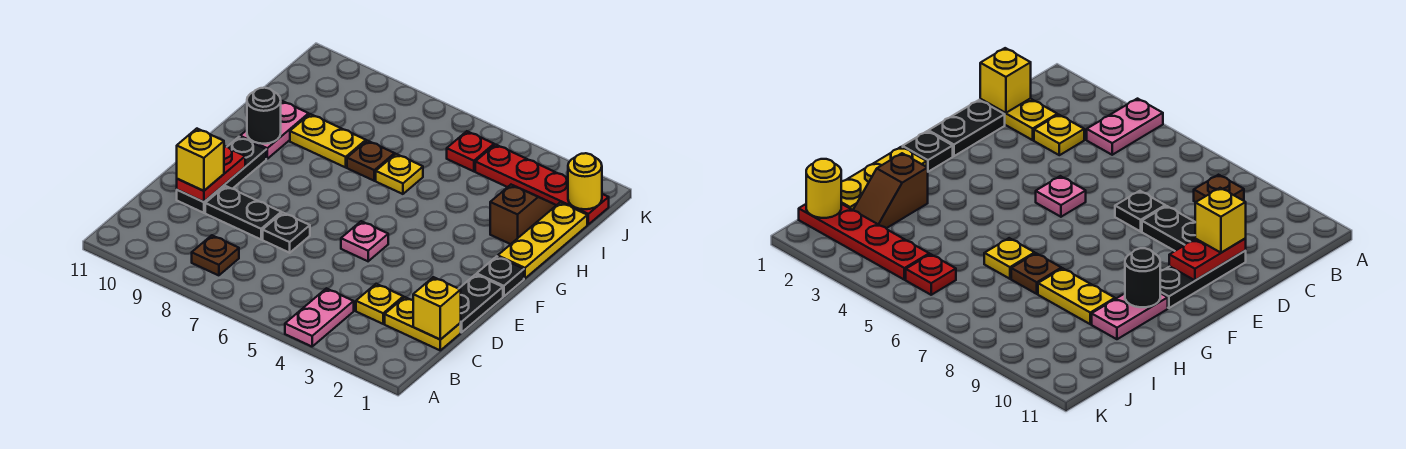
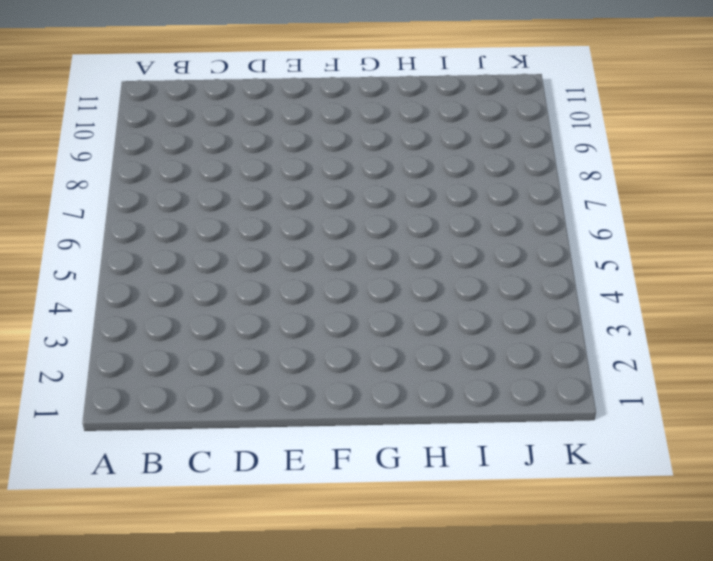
none -> pink plate A4:B4 level 1
none -> brown plate B8 level 1
none -> yellow plate C1:C2 level 1

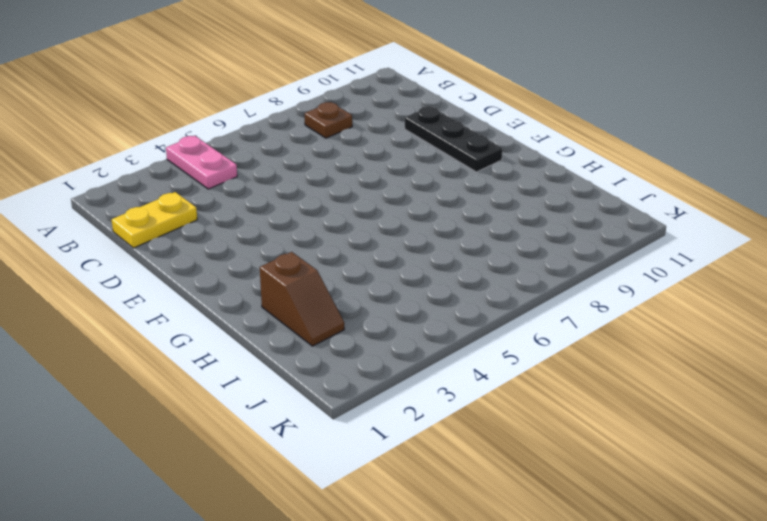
none -> yellow plate C3 level 1
none -> black plate D1:E1 level 1
none -> black plate D7 level 1

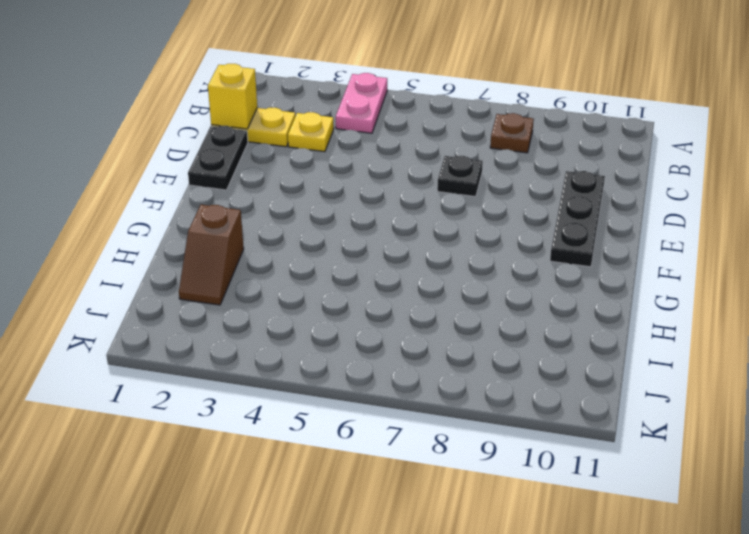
none -> black plate D8:D9 level 1
none -> pink plate E5 level 1
none -> black plate F1 level 1

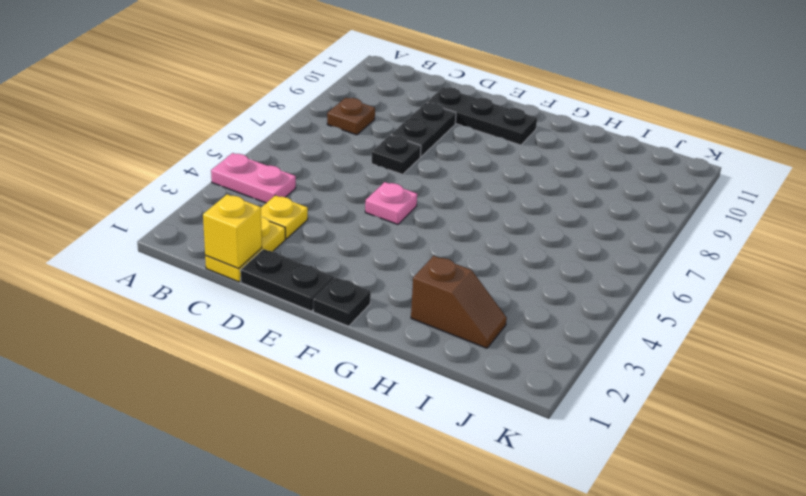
none -> yellow plate G1:I1 level 1
none -> pink plate G10:H10 level 1
none -> yellow plate H6 level 1

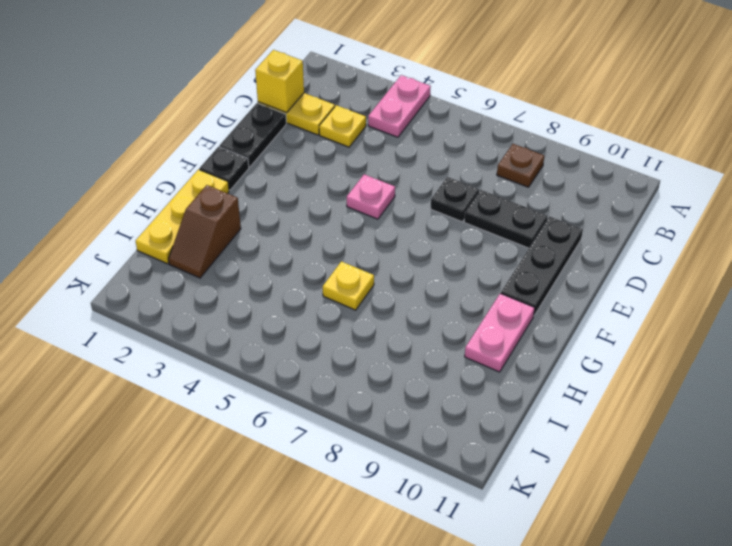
none -> brown plate H7 level 1
none -> yellow plate H8:H9 level 1
none -> red plate J1:J4 level 1

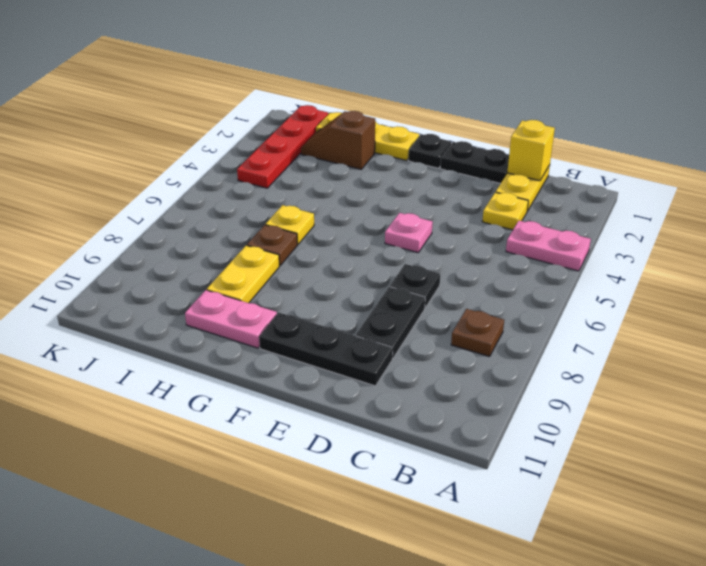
none -> red plate J5 level 1
none -> red plate D10:E10 level 2
none -> black round brick G10 level 2

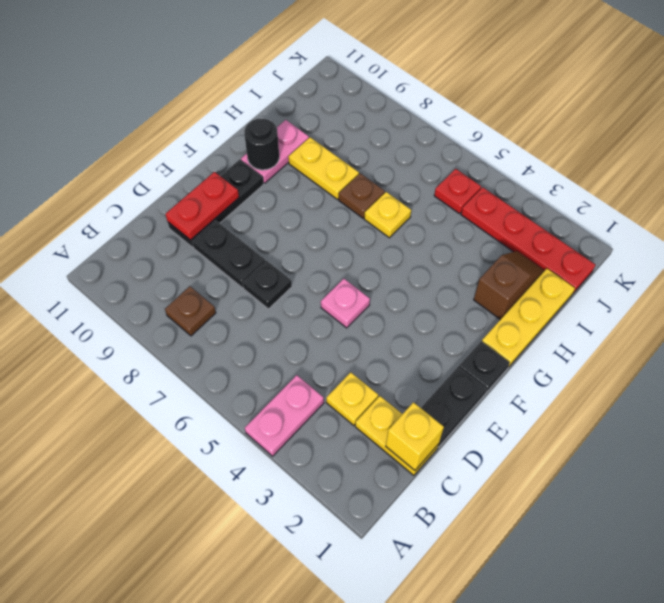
none -> yellow round brick J1 level 2
none -> yellow brick D10 level 3

